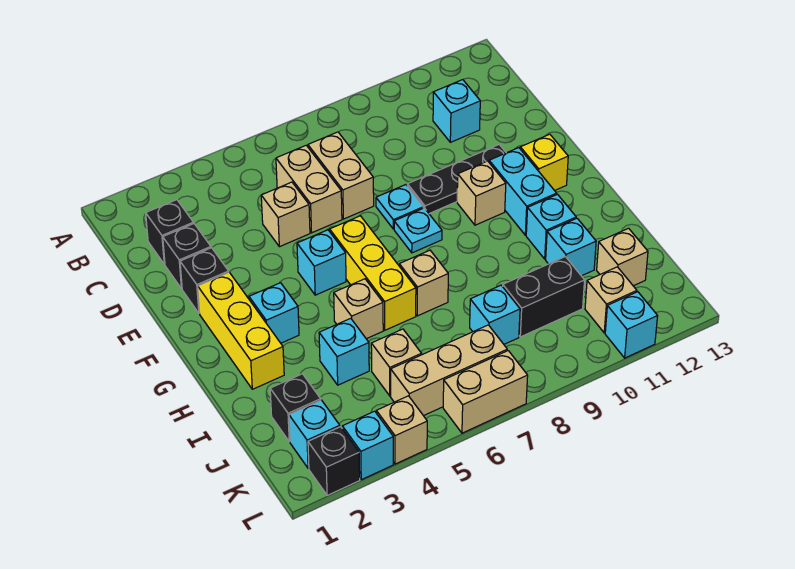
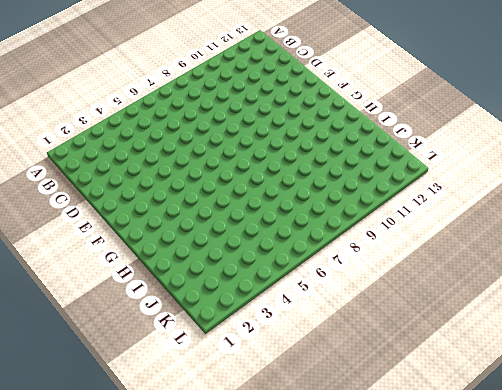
none -> black brick C2 level 1
none -> tan brick C6:D6 level 1
none -> tan brick C7:D7 level 1
none -> cyan brick C11 level 1

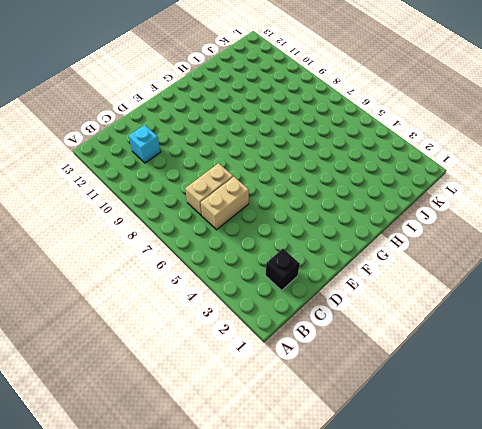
none -> black brick D2 level 1
none -> tan brick D5 level 1
none -> black brick E2 level 1
none -> cyan plate E8 level 1

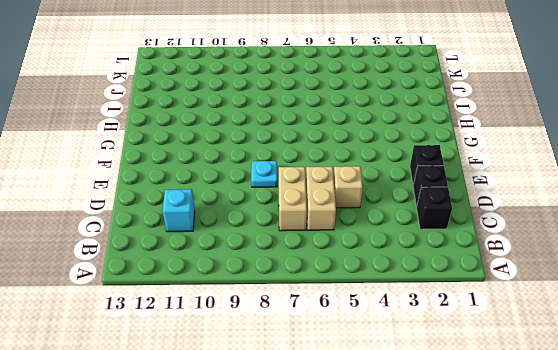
none -> black plate E9:E11 level 1
none -> yellow brick F2:H2 level 1
none -> cyan brick F5 level 1
none -> yellow brick F6:H6 level 1

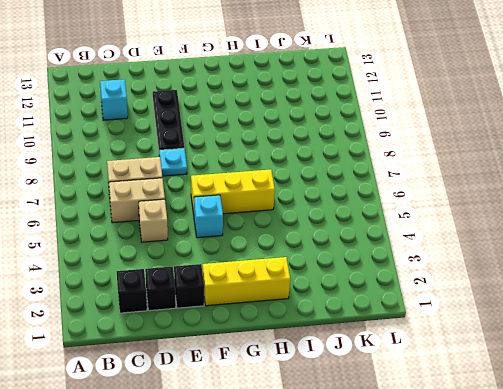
none -> cyan plate F8 level 1
none -> tan brick F10 level 1
none -> cyan brick F11:G11 level 1
none -> yellow brick F12 level 1

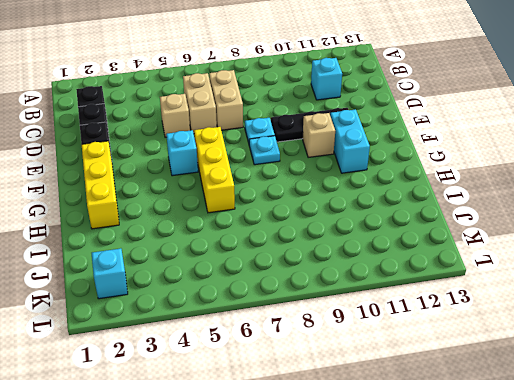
none -> yellow brick F12 level 1
none -> cyan brick G3 level 1
none -> tan brick H5 level 1
none -> tan brick H7 level 1

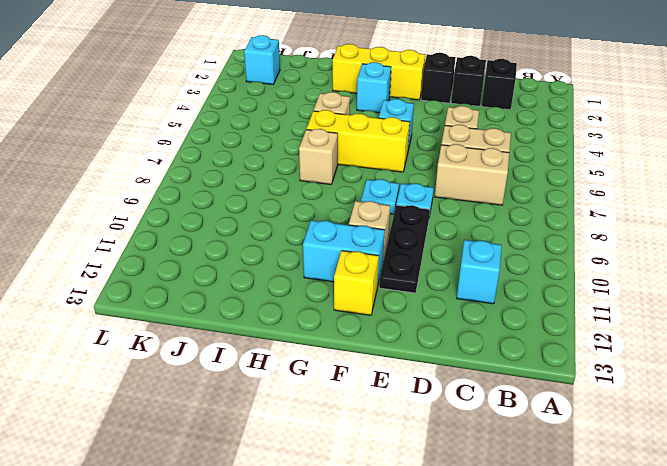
none -> cyan brick H11 level 1
none -> cyan brick I4 level 1
none -> cyan brick I11 level 1
none -> black brick J2 level 1

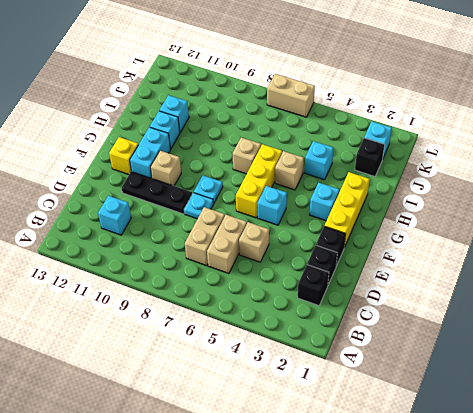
none -> tan brick J5 level 1
none -> cyan brick J8 level 1
none -> black brick J9:J10 level 1
none -> tan brick J12 level 1

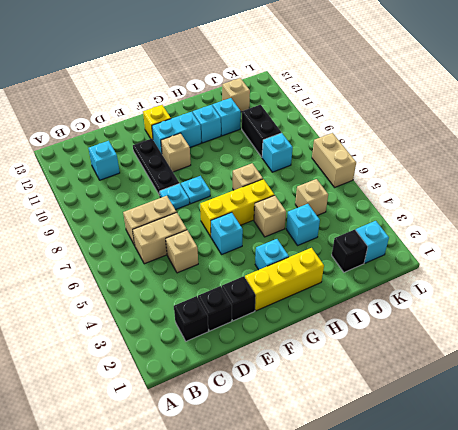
none -> tan brick K5:K7 level 1
none -> tan brick K11 level 1
none -> black brick L2 level 1
none -> cyan brick L3 level 1

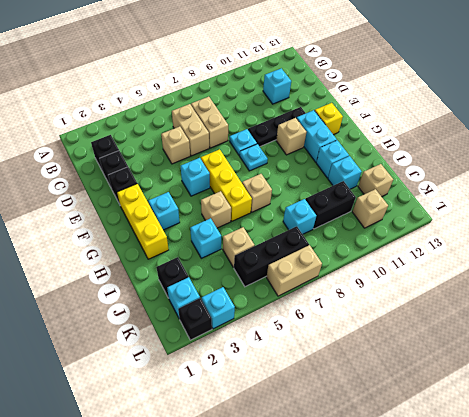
black brick K5:K7 level 1 -> tan brick K5:K7 level 1
none -> tan brick L4 level 1
none -> cyan brick L11 level 1

